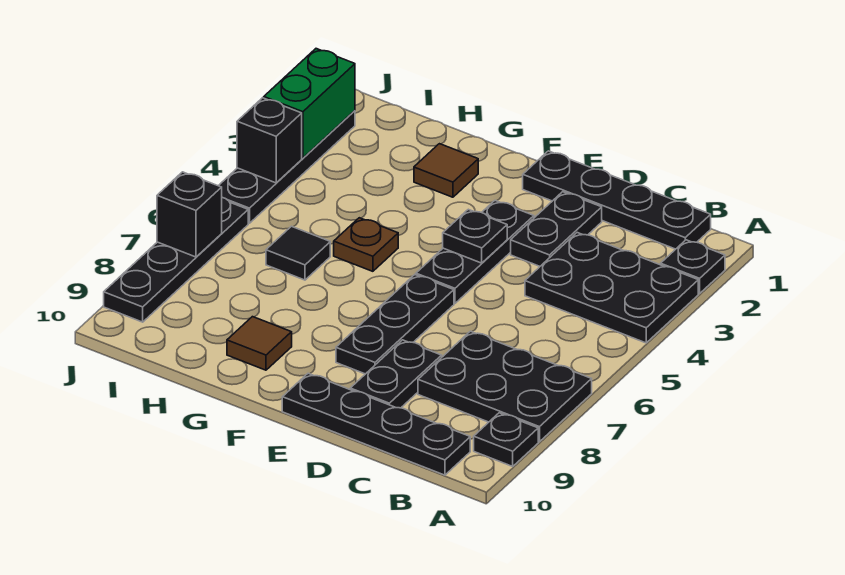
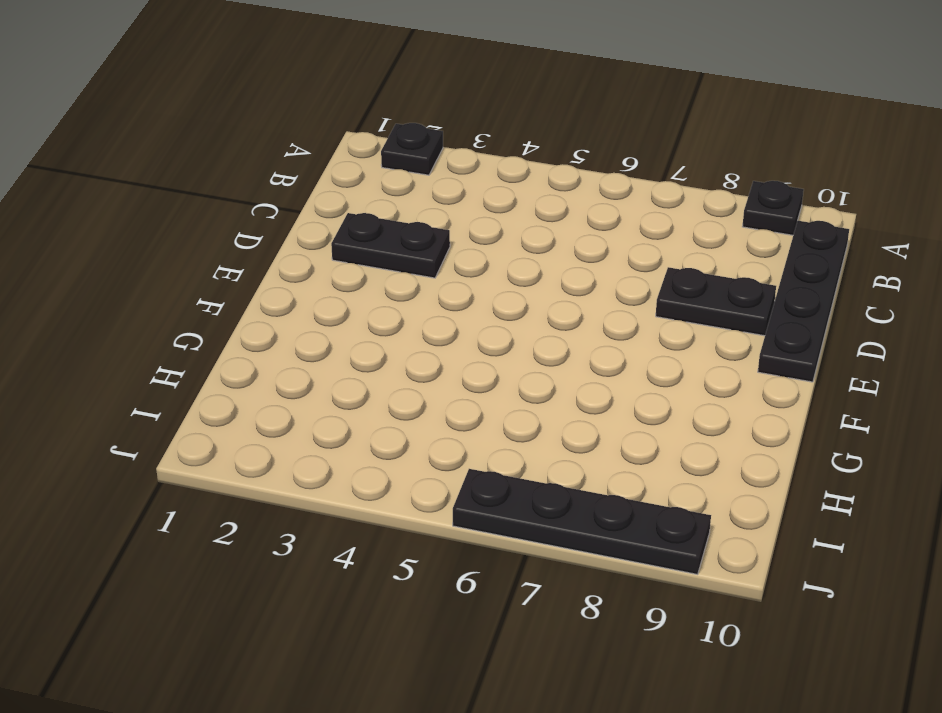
none -> black plate A3:C4 level 1
none -> black plate A7:C8 level 1
none -> black plate B1:E1 level 1

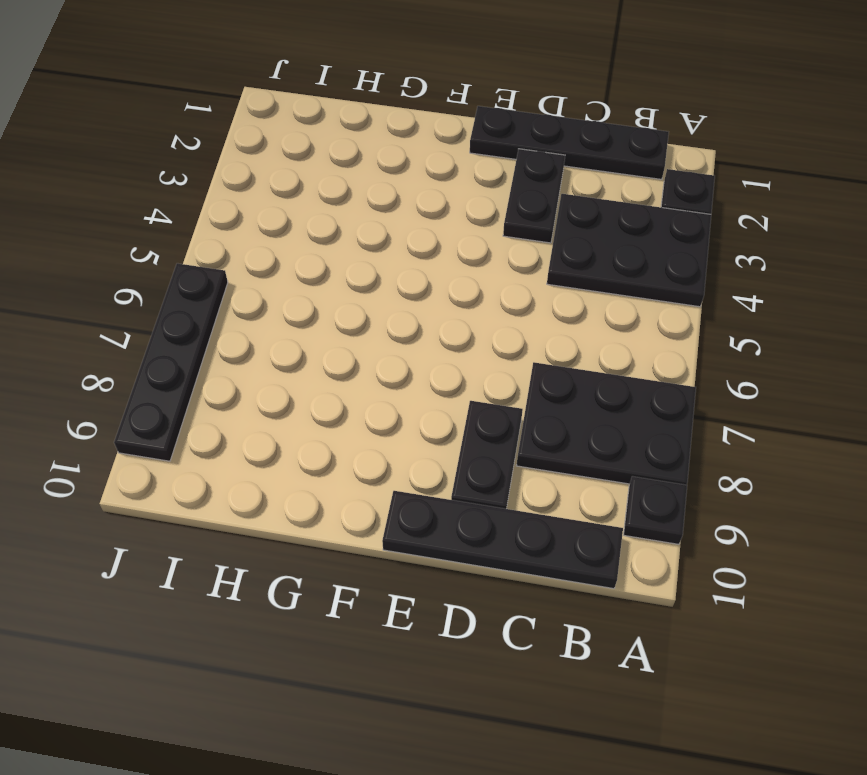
none -> black plate E3:E5 level 1
none -> black plate E6:E8 level 1
none -> brown tile G2 level 1

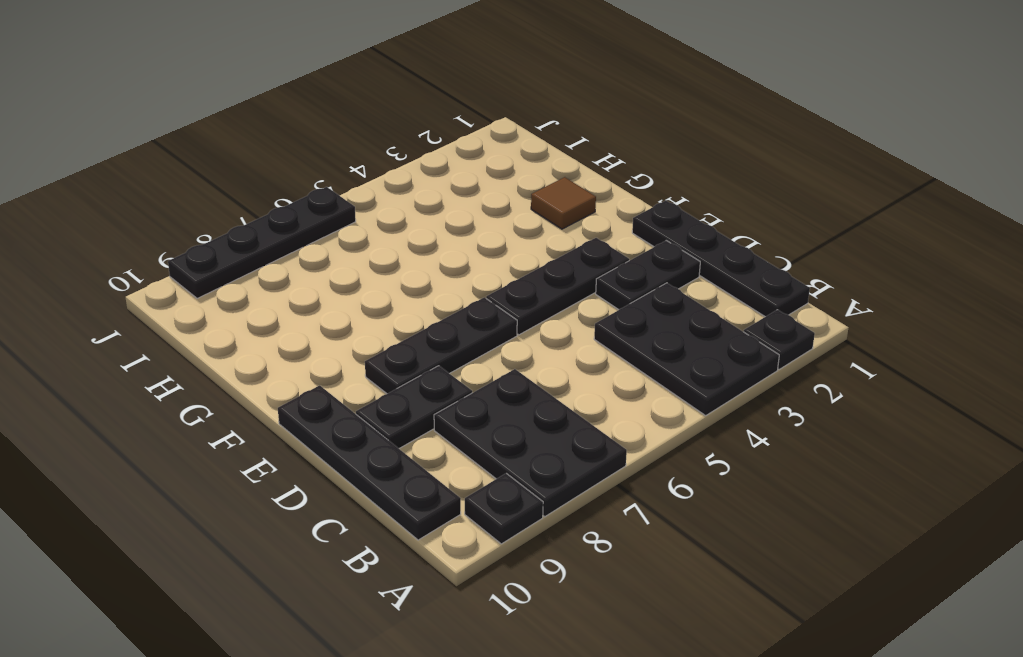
none -> brown plate G5 level 1
none -> brown tile G9 level 1
none -> black tile H6 level 1

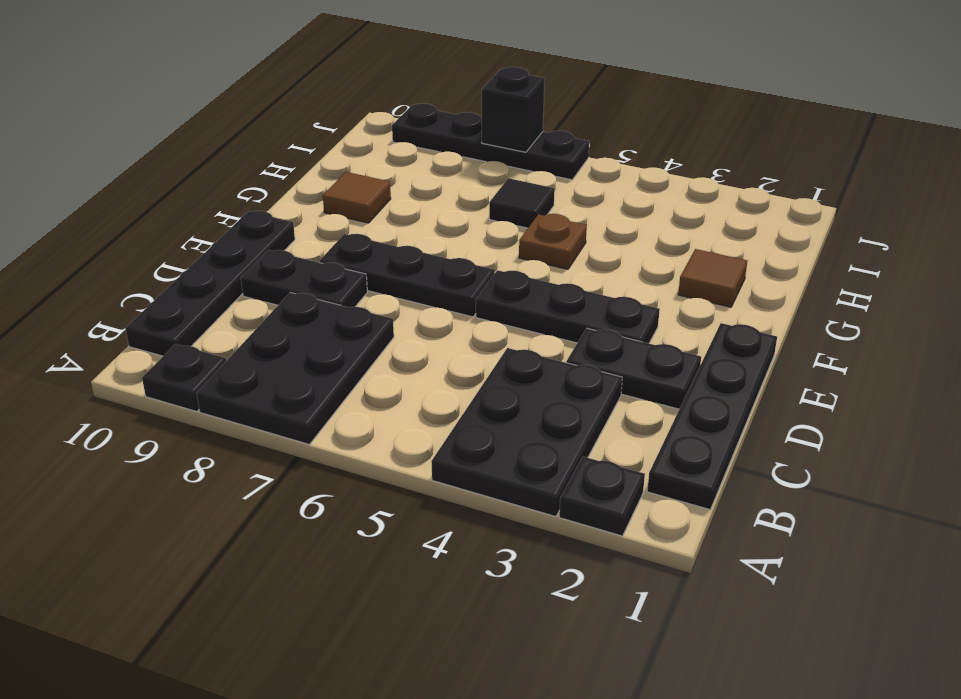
none -> black plate J2:J5 level 1
none -> black plate E4 level 2
none -> green brick J2:J3 level 2

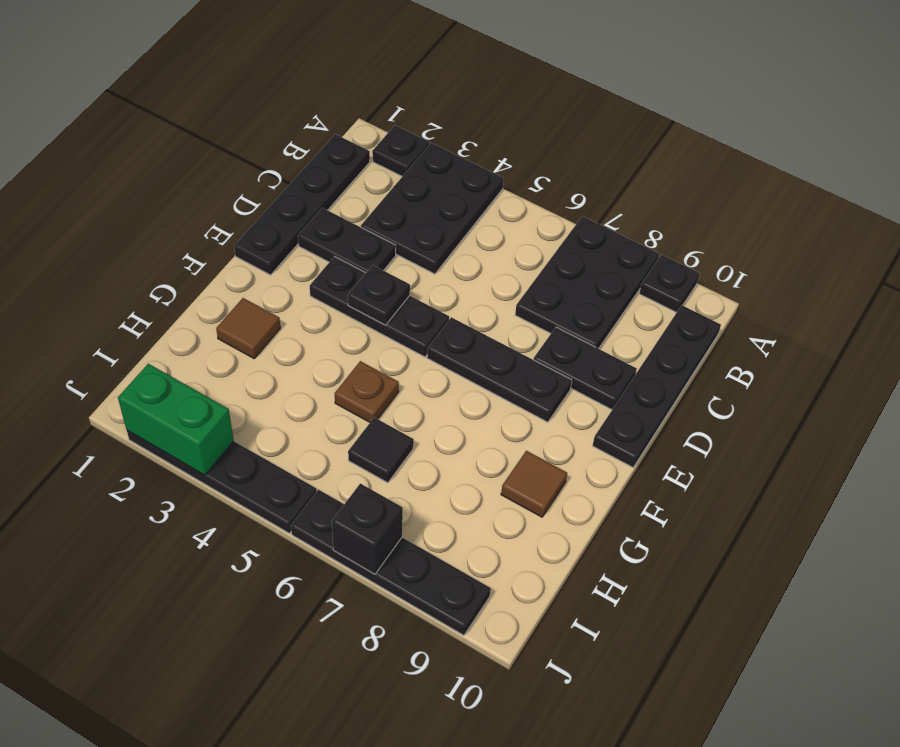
none -> black brick J4 level 2

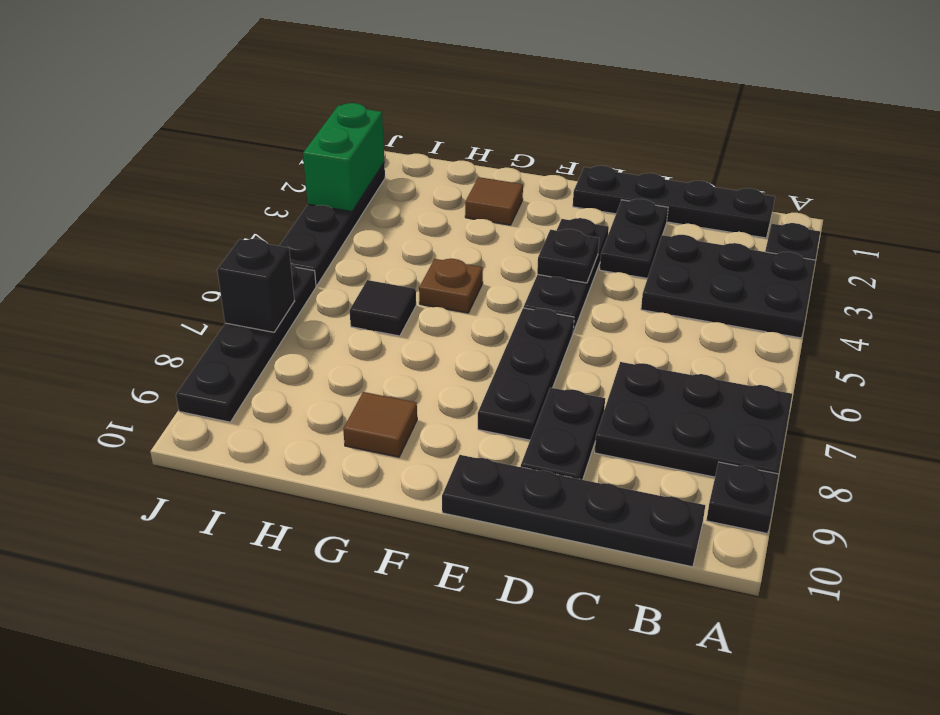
none -> black brick J4 level 2

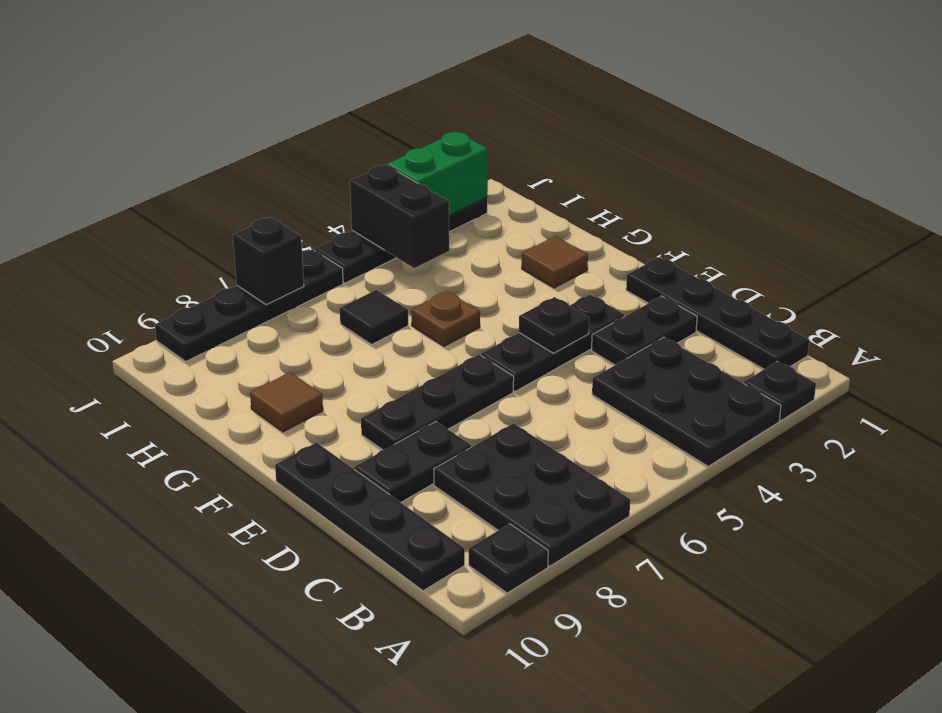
black brick I4:J4 level 2 -> black brick J4 level 2

